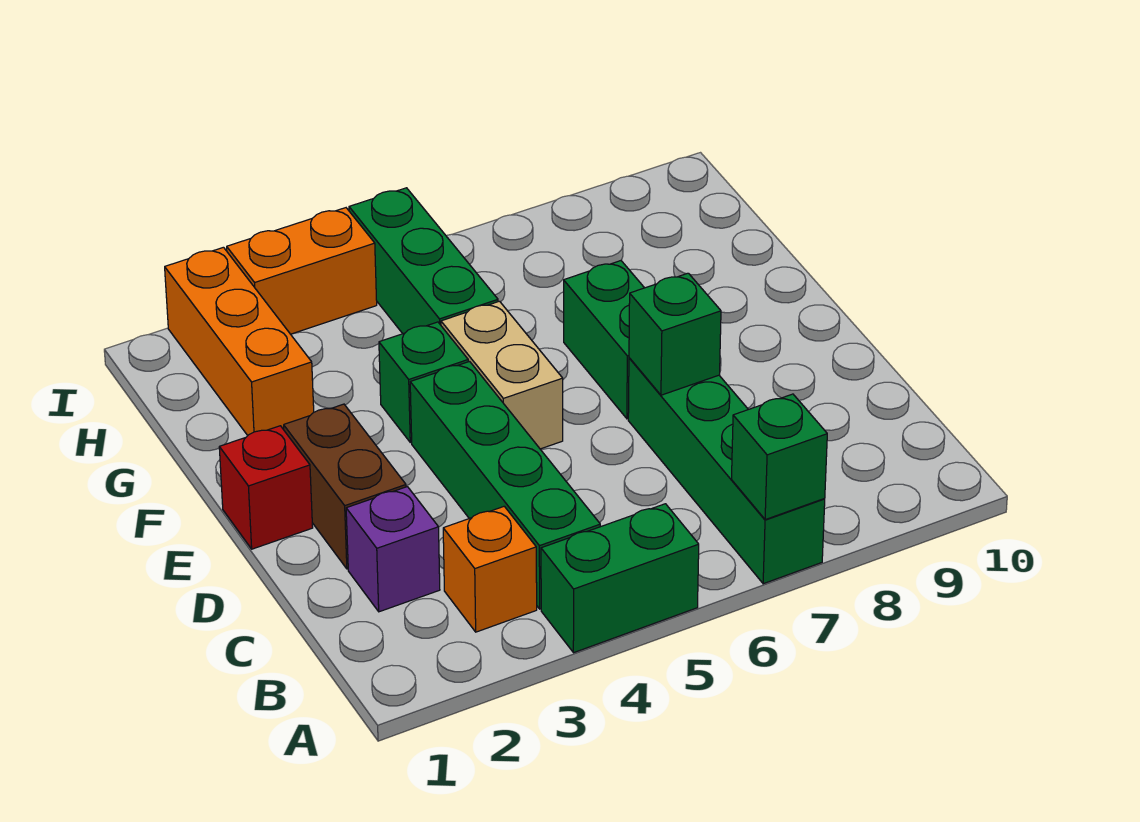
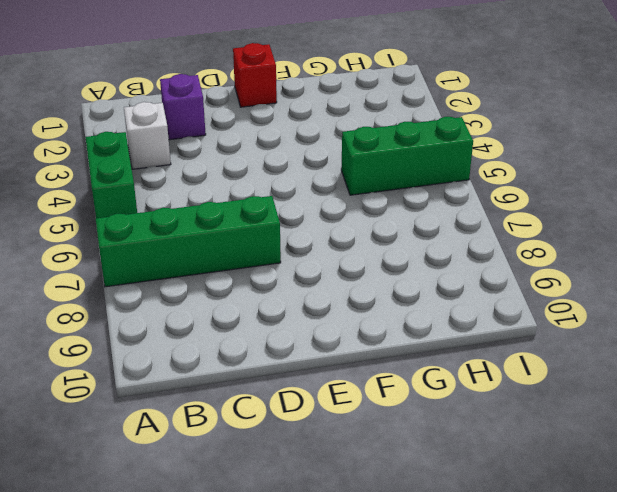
white brick B3 level 1 -> orange brick B3 level 1
none -> green brick B4:E4 level 1
none -> brown brick D2:E2 level 1
none -> tan brick E5:F5 level 1

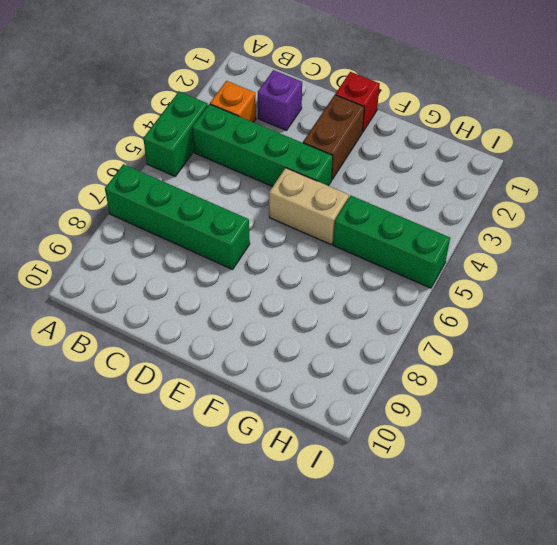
brown brick E2:E3 level 1 -> brown brick D2:E2 level 1
none -> green brick E7:F7 level 1
none -> green brick F4 level 1
none -> orange brick G2:I2 level 1

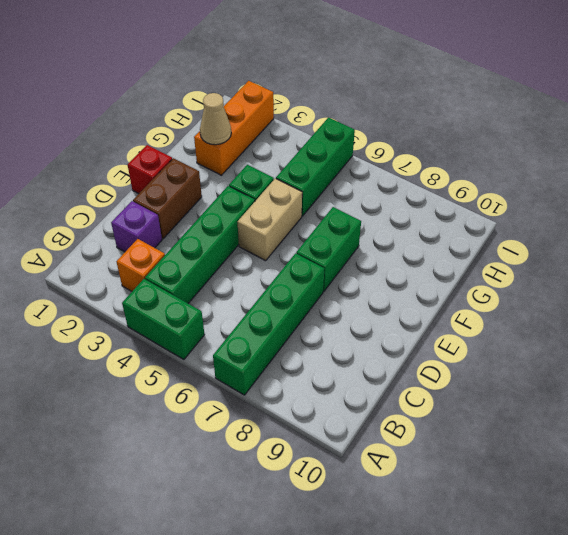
tan cone G2 level 2 -> none
none -> orange brick I3:I4 level 1
none -> green brick A7 level 2
none -> green brick D7 level 2

